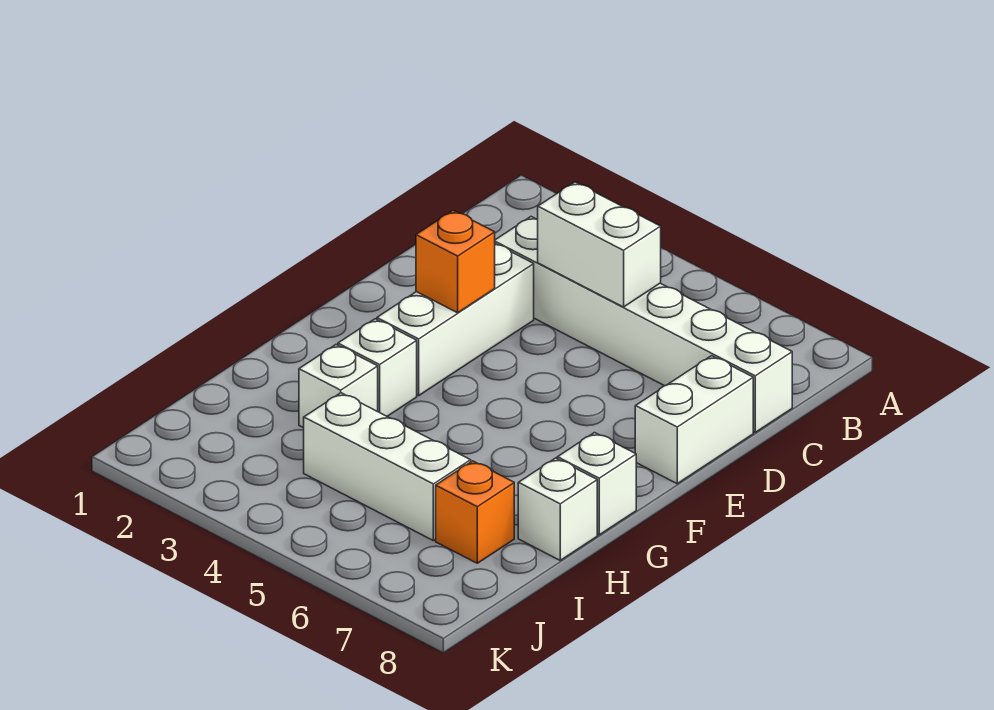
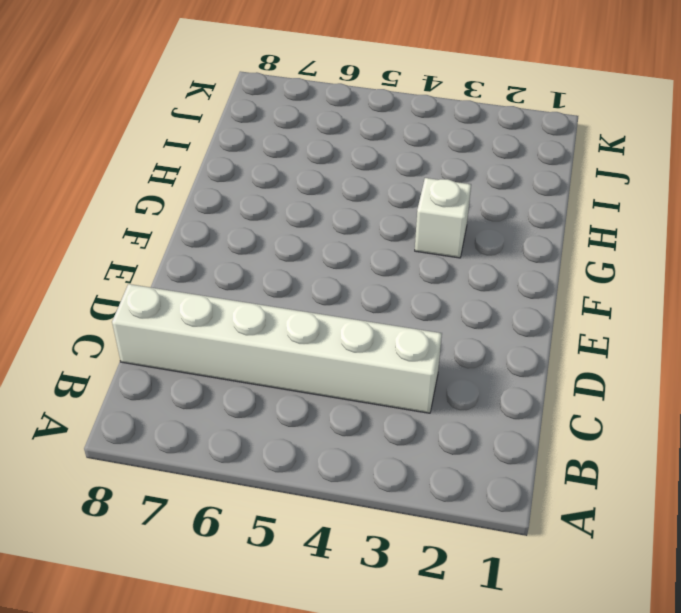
none -> white brick D3:F3 level 1
none -> white brick D8:E8 level 1

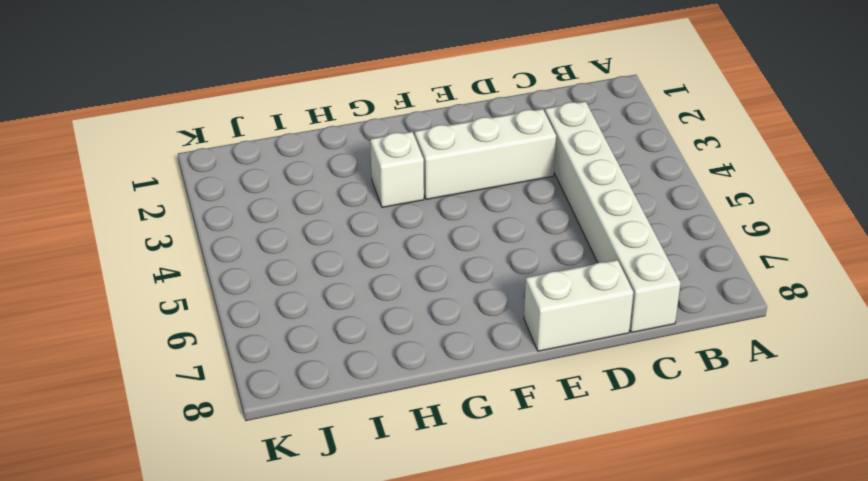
none -> white brick G8 level 1
none -> white brick H3 level 1

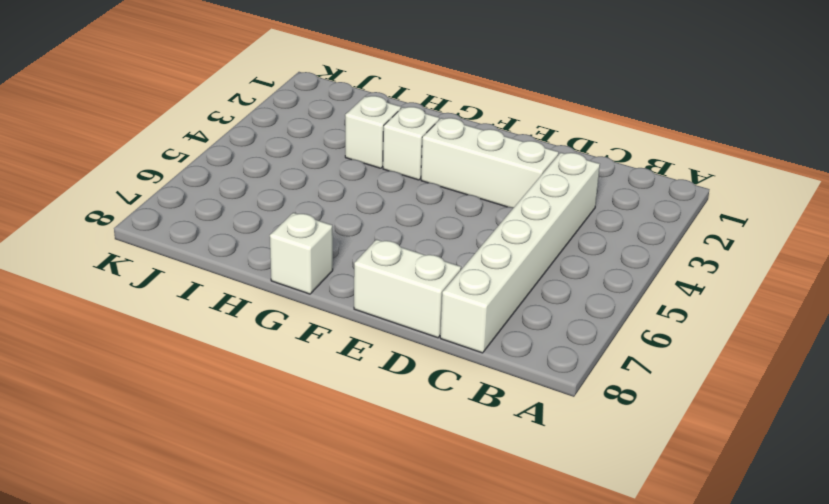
none -> white brick H8 level 1
none -> white brick I4:I6 level 1

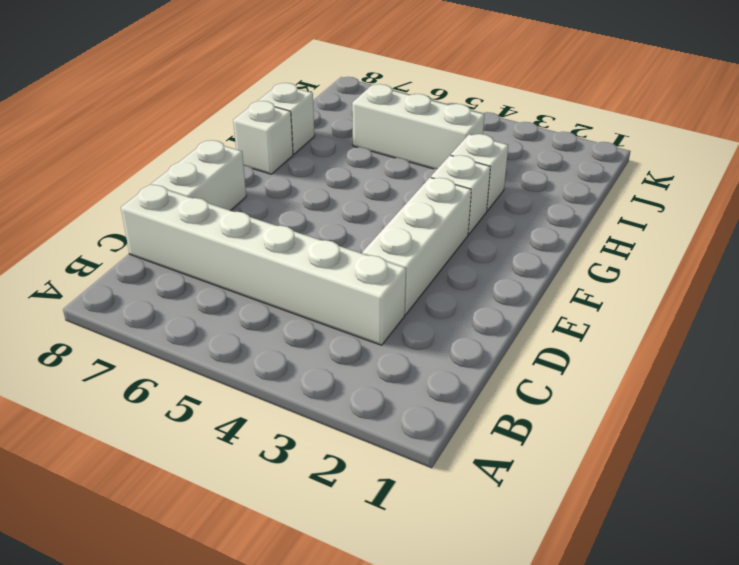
none -> orange brick I7 level 1
none -> white brick C4:C5 level 2

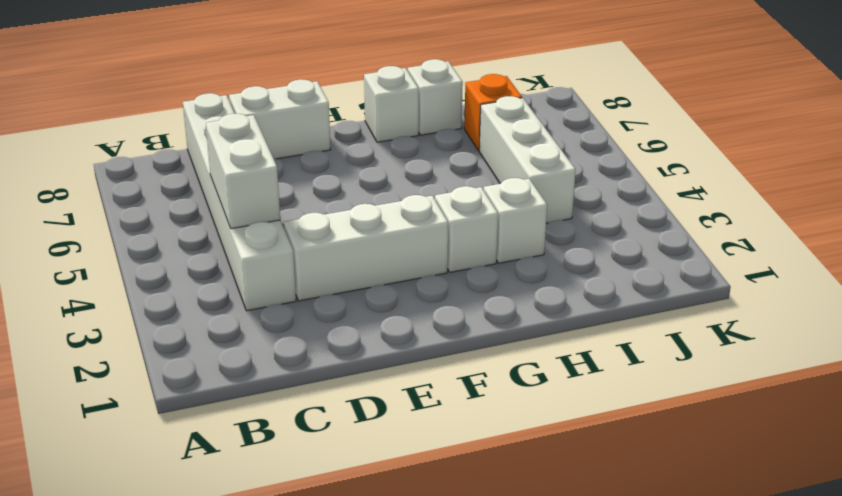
none -> orange brick E3 level 2

